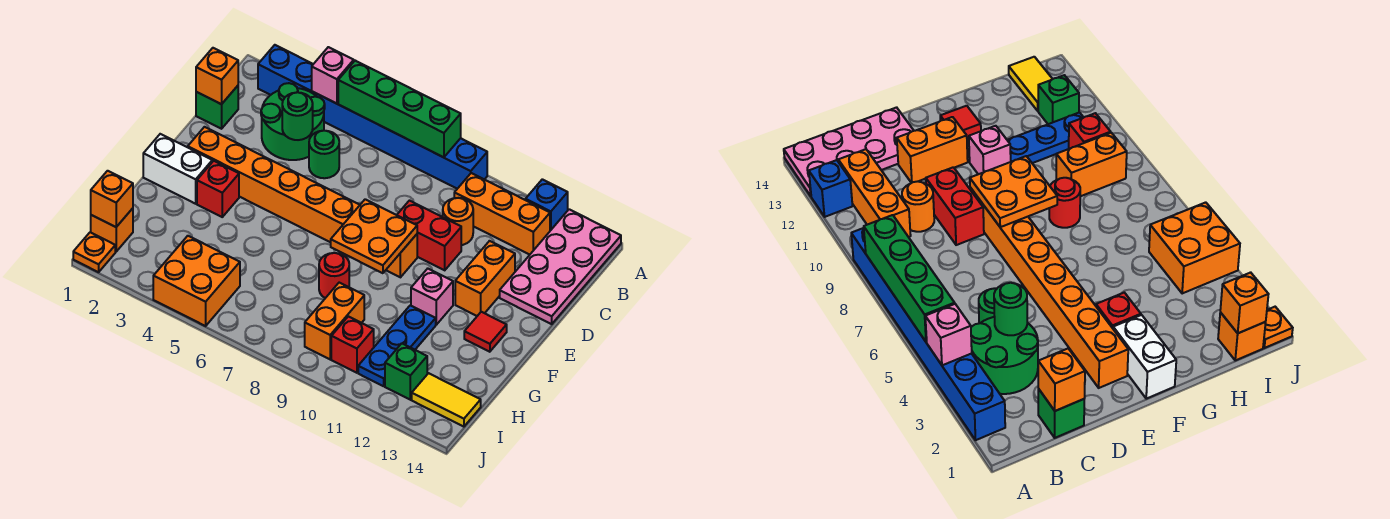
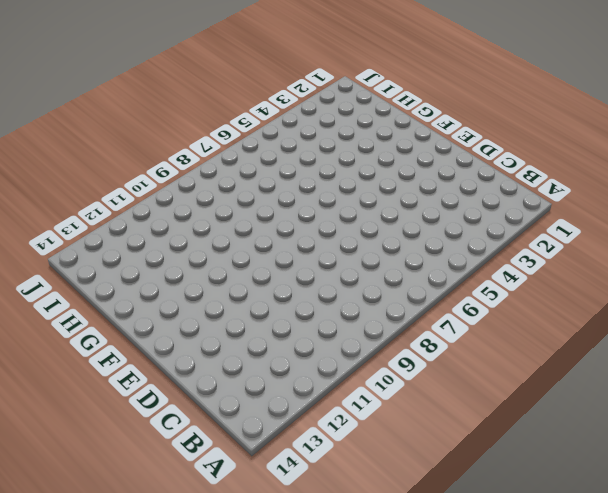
none -> blue brick A2:A9 level 1
none -> blue brick A12 level 1
none -> pink plate A13:D14 level 1
none -> green round brick B3:C4 level 1

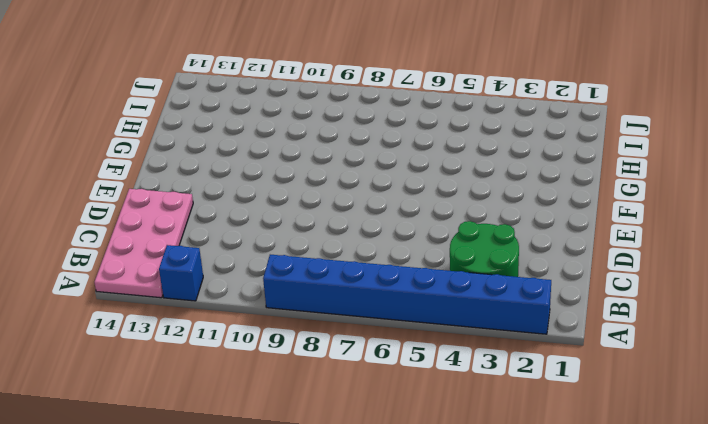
none -> orange brick B10:B12 level 1
none -> green brick C1 level 1
none -> green round brick C5 level 1
none -> orange round brick C10 level 1

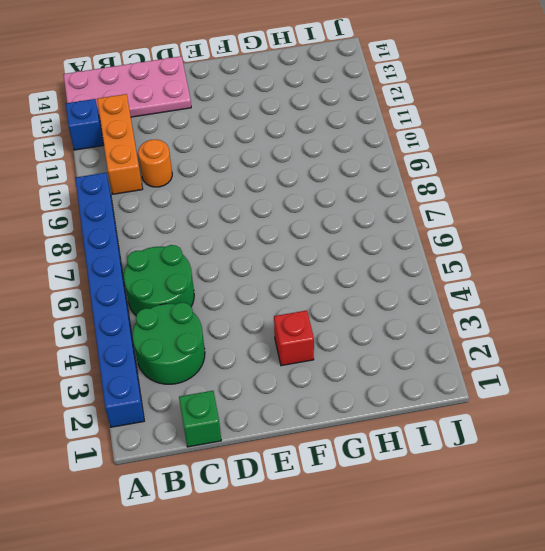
green round brick B5:C6 level 1 -> green round brick C5 level 1
none -> red brick D9:D10 level 1
none -> orange brick D12:E12 level 1
none -> orange brick E2:E9 level 1
none -> white brick F1:F2 level 1

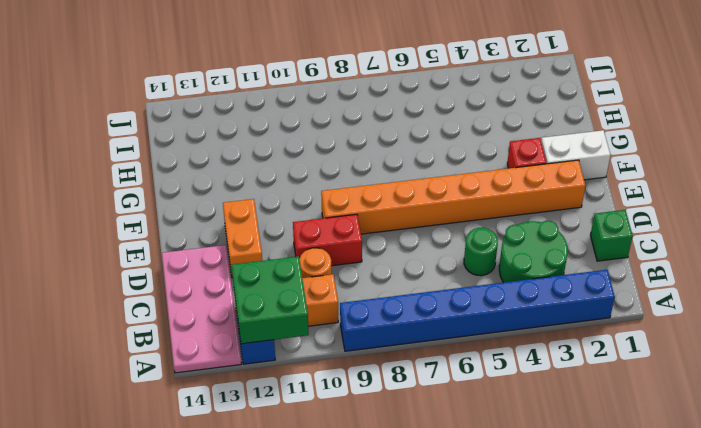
green brick A11:B12 level 2 -> none
none -> pink brick F11 level 1
none -> red tile F13 level 1
none -> red round brick G8 level 1
none -> blue plate G11:I11 level 1

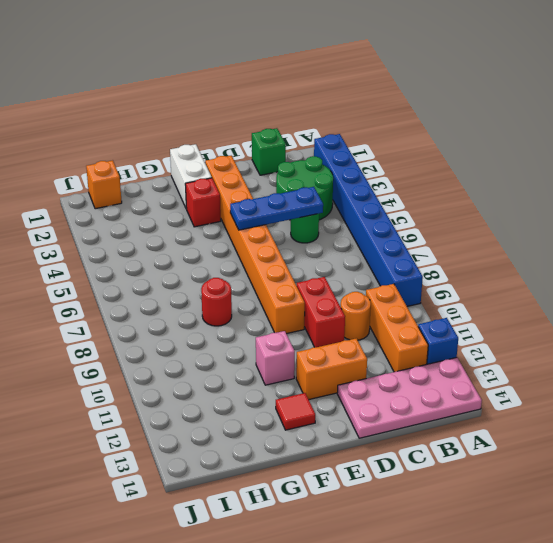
blue plate C5:E5 level 2 -> blue plate G11:I11 level 1
none -> orange brick H9:I9 level 1
none -> orange brick I4:J5 level 1
none -> red brick I10 level 1
none -> green brick I12 level 1

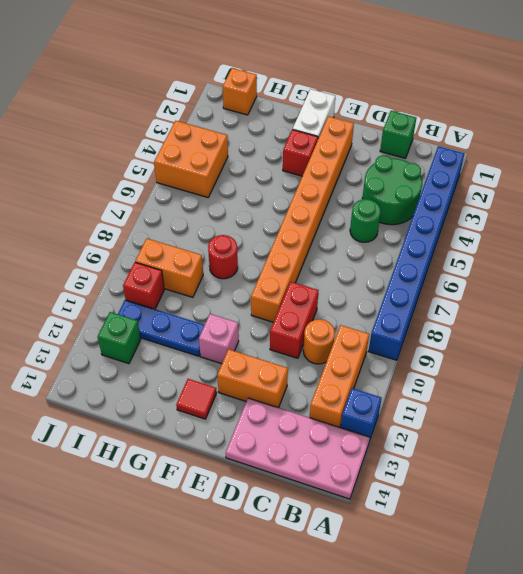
none -> yellow tile I13:I14 level 1
none -> orange plate J1 level 1
none -> pink brick A4 level 2
none -> green brick A5:A8 level 2

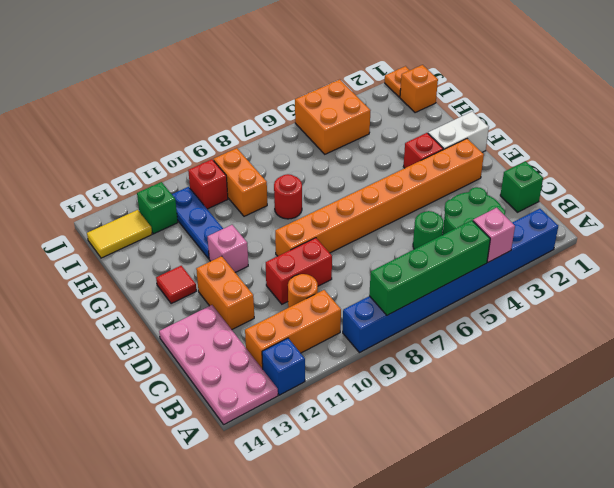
none -> orange brick C1 level 2
none -> green round brick C4 level 2
none -> orange plate E8:F9 level 2
none -> orange brick I1 level 2

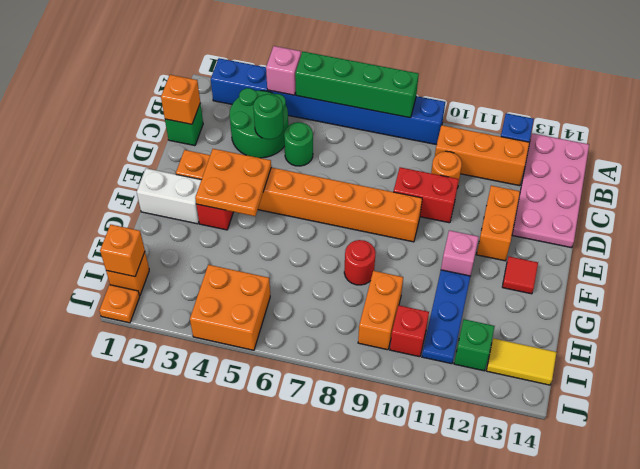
orange plate E3:F4 level 2 -> orange plate E8:F9 level 2

